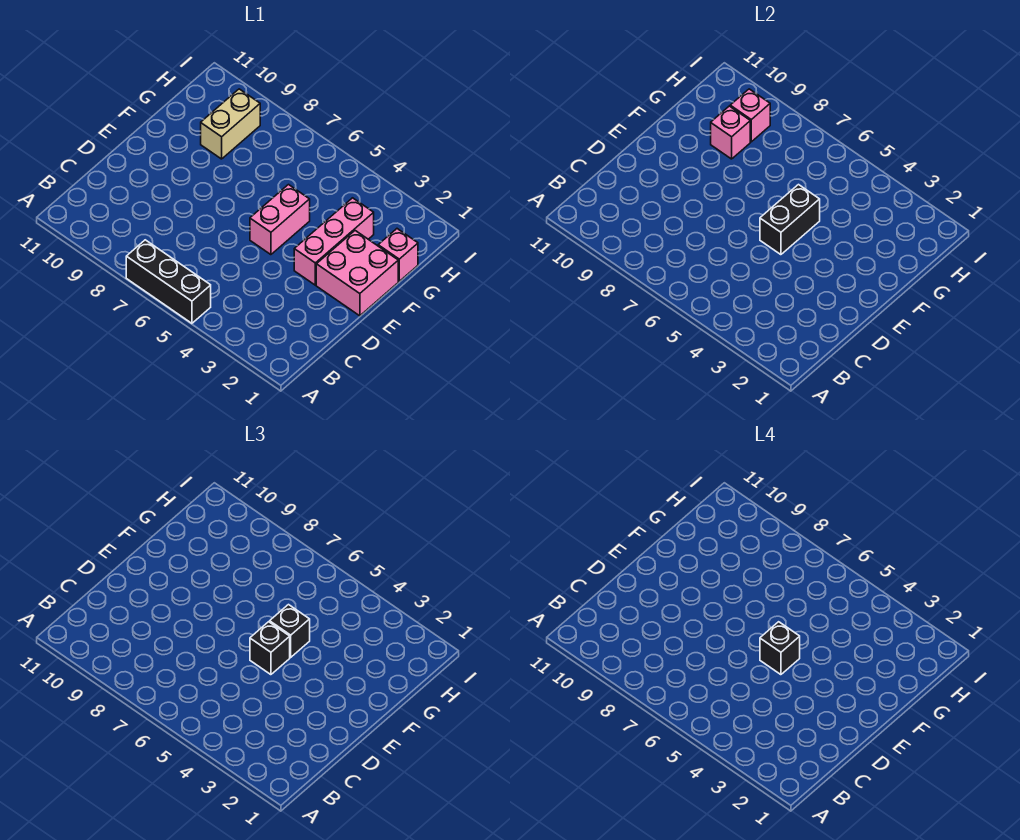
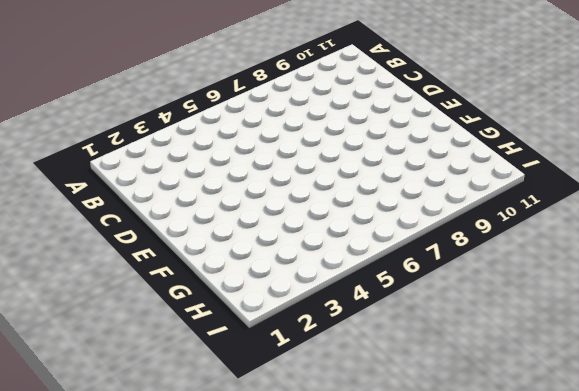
none -> black brick A5:A7 level 1
none -> pink brick E1:F2 level 1
none -> pink brick E3:G3 level 1

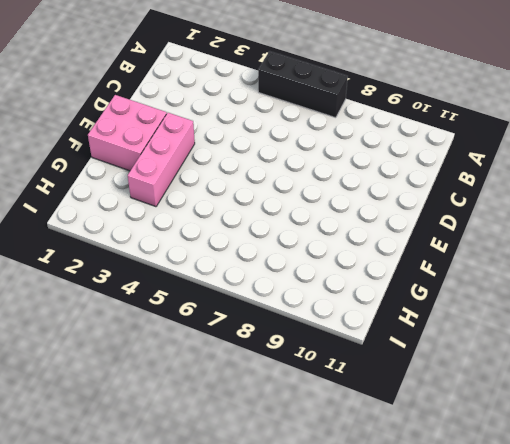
none -> pink brick E5:F5 level 1
none -> pink brick G1 level 1
none -> tan brick G9:H9 level 1

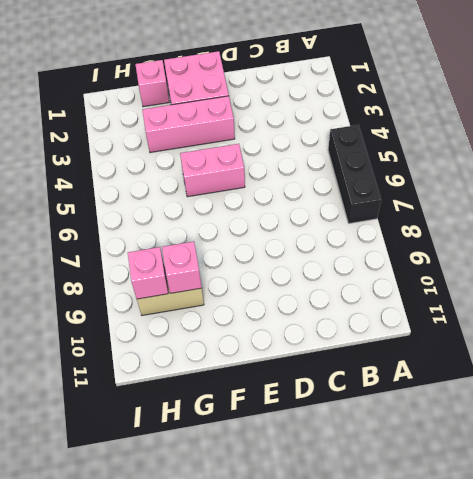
none -> black brick E5:F5 level 2
none -> black brick E5 level 3
none -> black brick F5 level 3

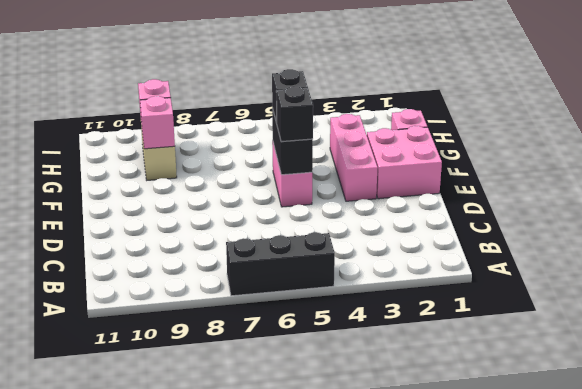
none -> black brick E5 level 4

